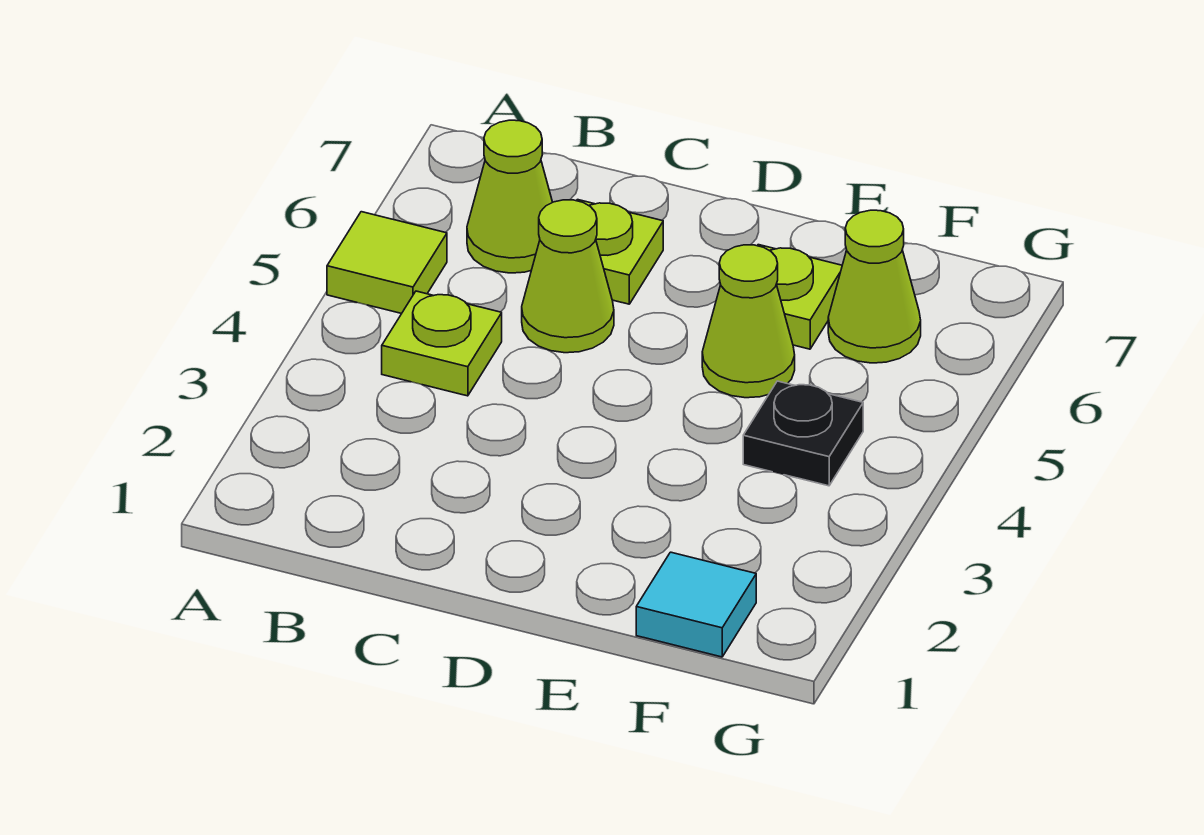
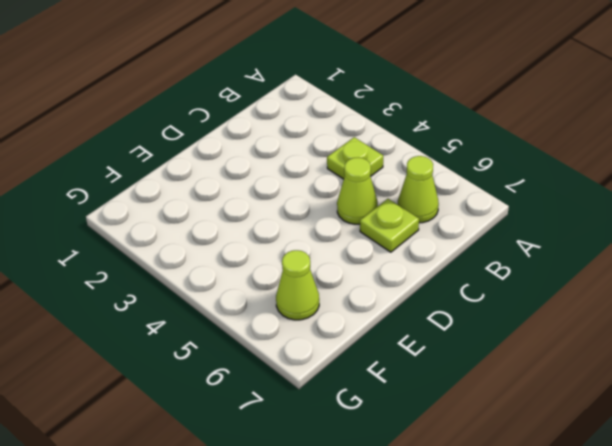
none -> lime tile A5 level 1
none -> lime cone E5 level 1

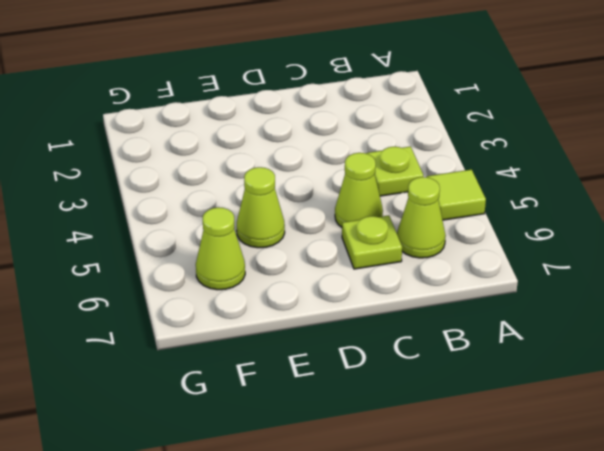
none -> lime plate E6 level 1
none -> cyan tile F1 level 1

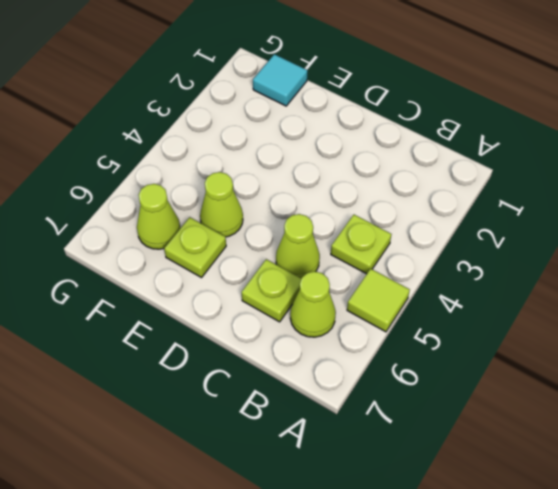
none -> black plate F4 level 1

